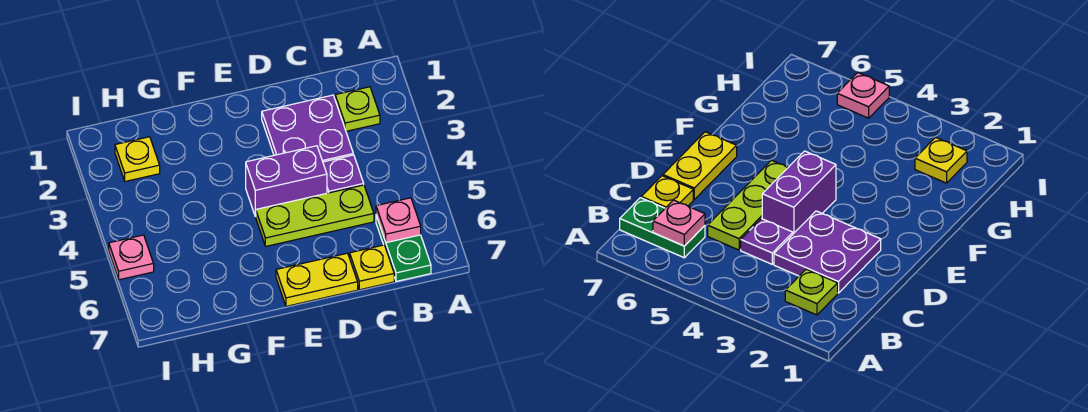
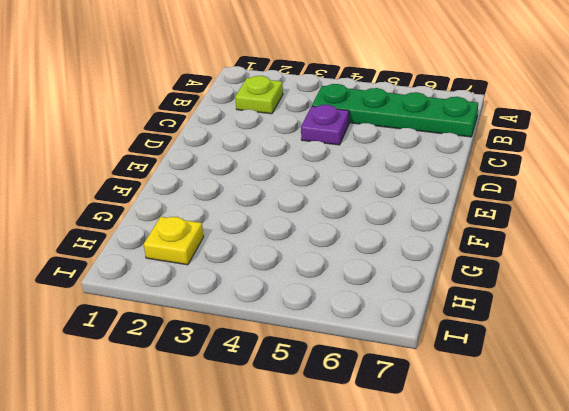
green plate B4:B7 level 1 -> green plate B6:B7 level 1
none -> purple plate C2:D3 level 1
none -> lime plate C5:E5 level 1

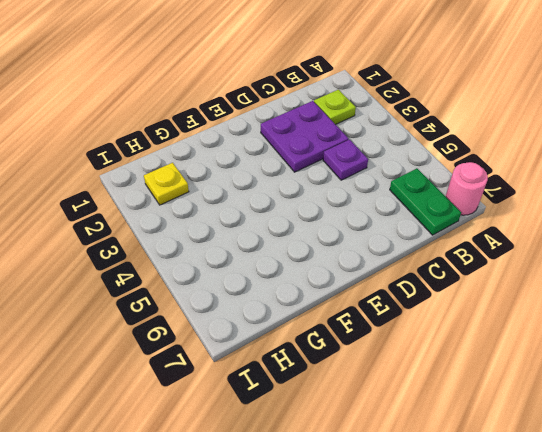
pink round brick A7 level 1 -> none
none -> lime plate C5:E5 level 1
none -> yellow plate C7 level 1

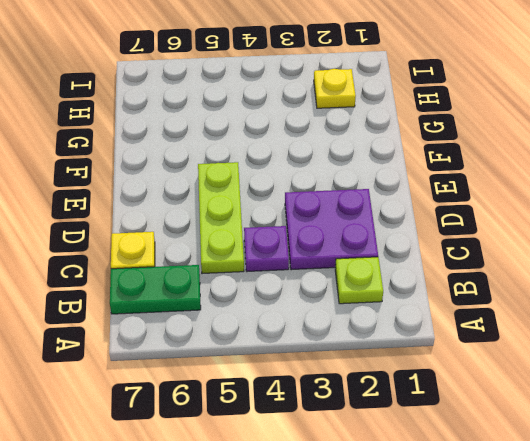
none -> purple brick D4:E4 level 1
none -> yellow plate D7:E7 level 1

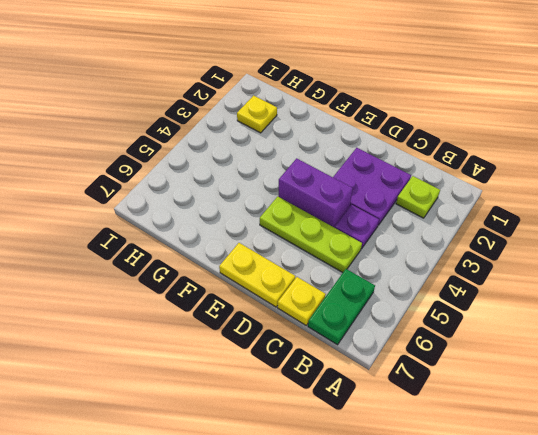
none -> pink plate I5 level 1
none -> pink plate B6 level 2

